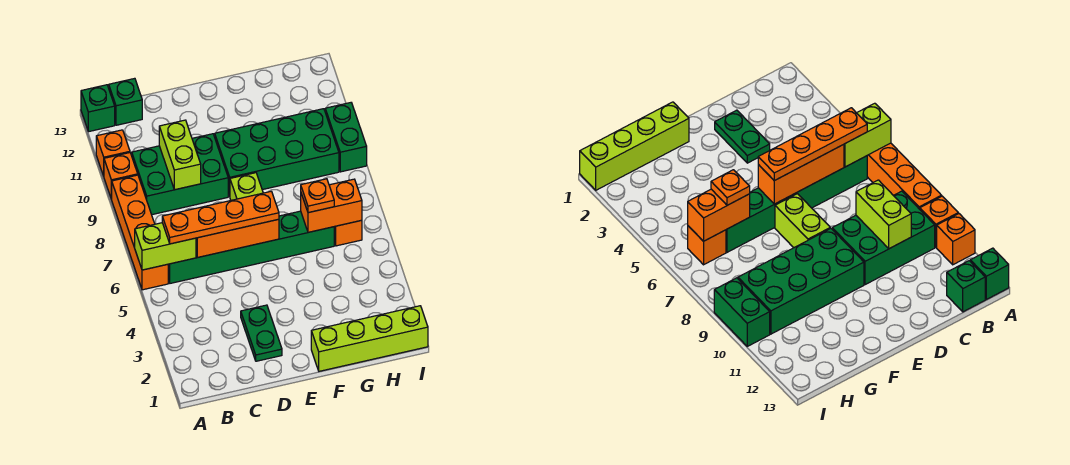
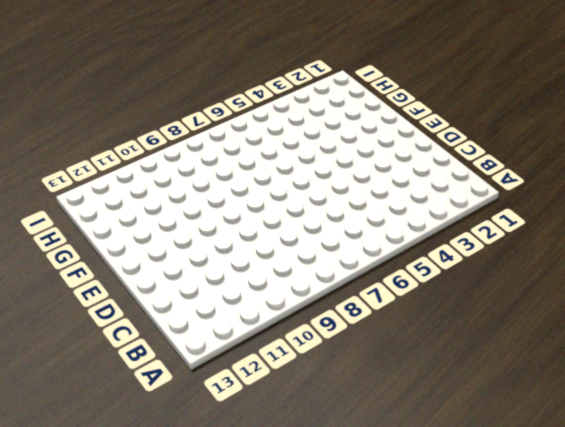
none -> orange brick A6:A9 level 1
none -> orange brick A10 level 1
none -> orange brick A11 level 1

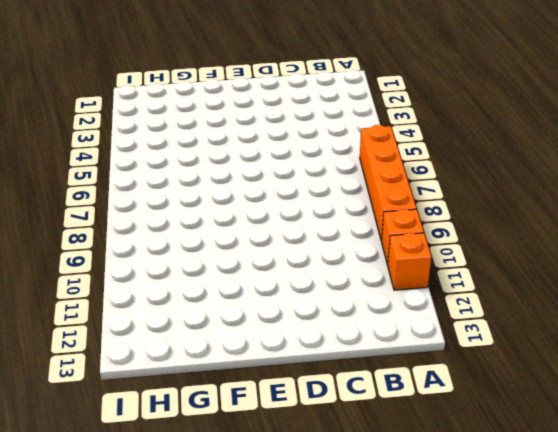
none -> green brick A13 level 1
none -> green brick B6:G6 level 1
none -> green brick B9:D10 level 1

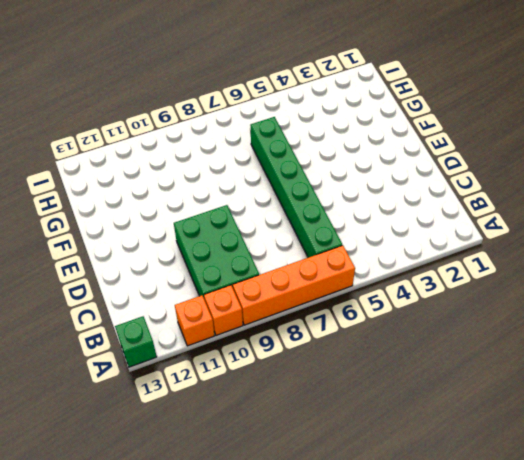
none -> green brick B13 level 1
none -> green plate D2:D3 level 1
none -> lime brick E7:E8 level 1

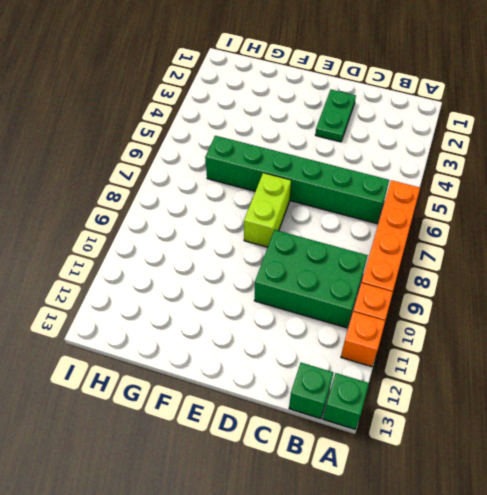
none -> green brick E9:H10 level 1
none -> lime brick F1:I1 level 1
none -> orange brick H6 level 1

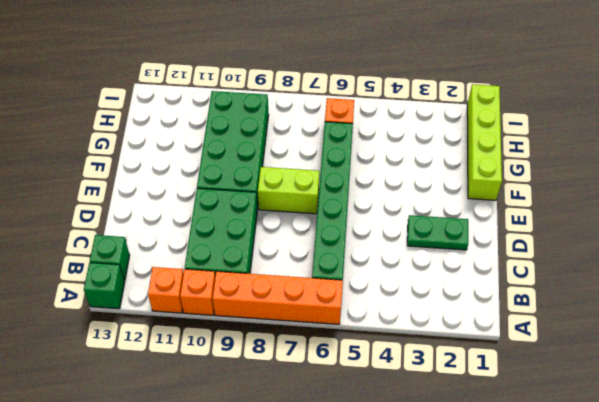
none -> green brick I9:I10 level 1
none -> lime brick A6:B6 level 2
none -> orange brick C6:E6 level 2

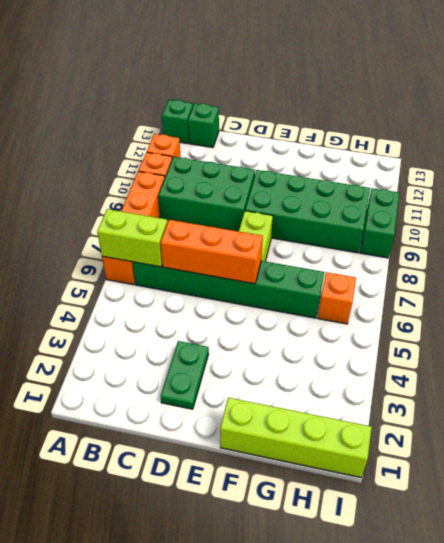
none -> lime brick C9:C10 level 2
none -> orange brick G6:H6 level 2
none -> orange plate B6:E6 level 3

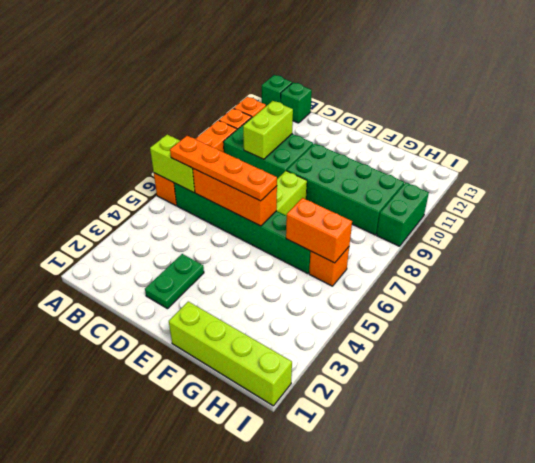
none -> orange plate G6 level 3

